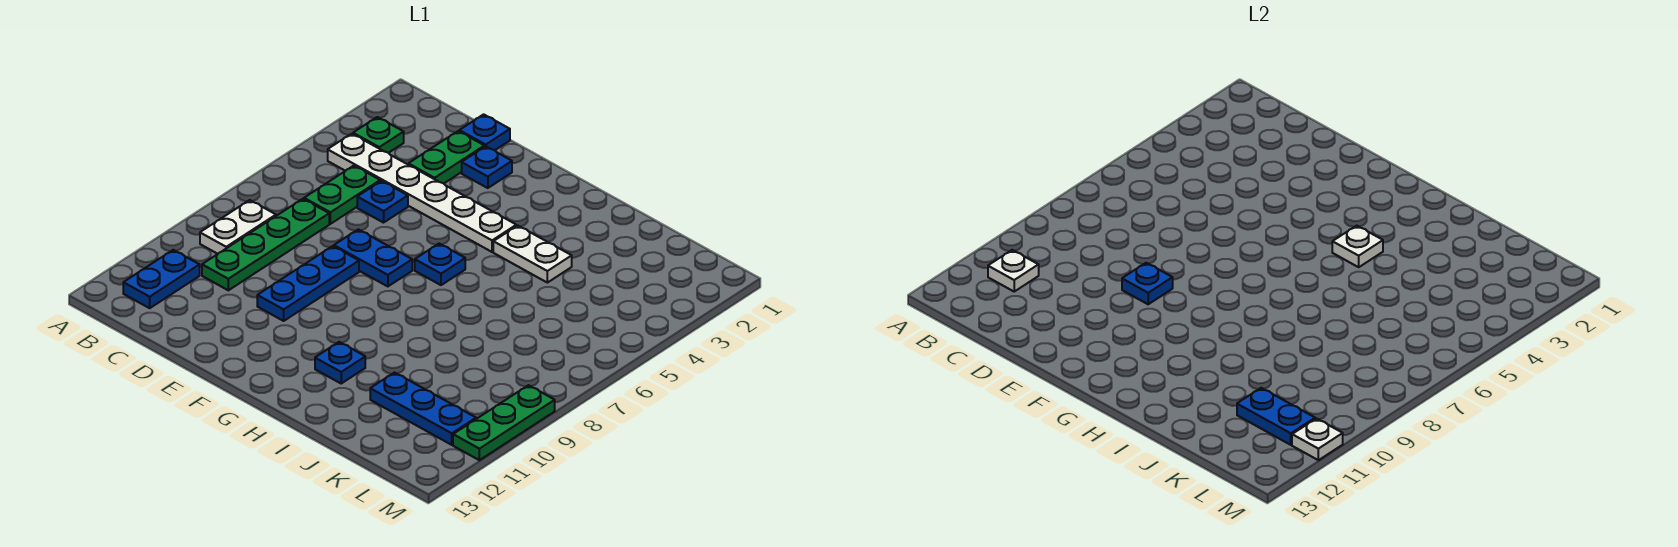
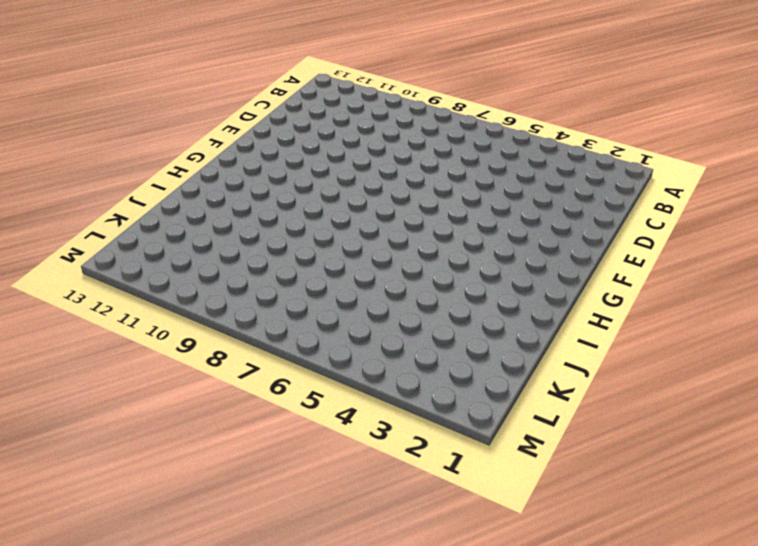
none -> green plate B3 level 1
none -> white plate B4:G4 level 1
none -> white plate B8:B9 level 1

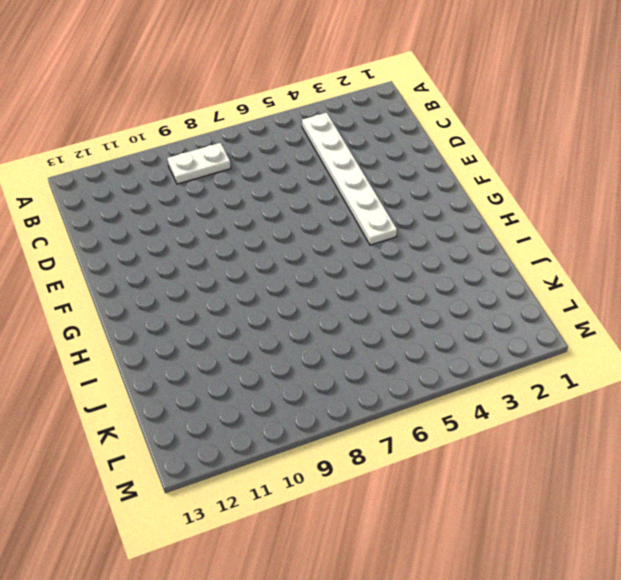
none -> green plate B3 level 1
none -> blue plate B11:B12 level 1
none -> green plate C5:C6 level 1

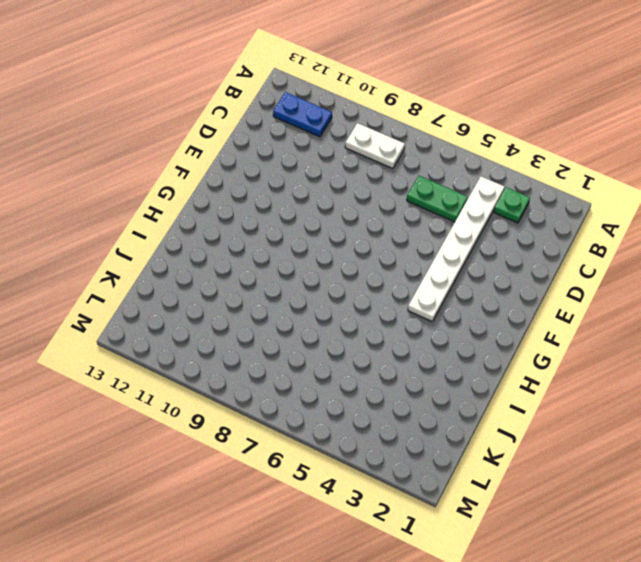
none -> green plate C7:C10 level 1
none -> blue plate D1 level 1
none -> green plate D2:D3 level 1

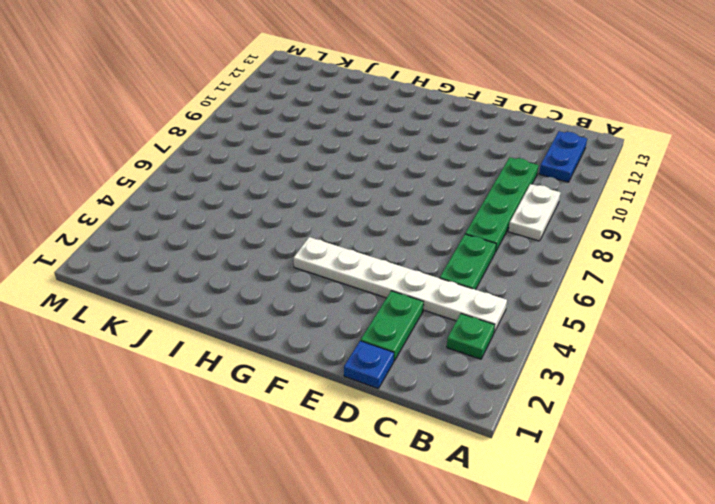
none -> blue plate D5 level 1
none -> blue plate E2 level 1
none -> blue plate E7:F7 level 1

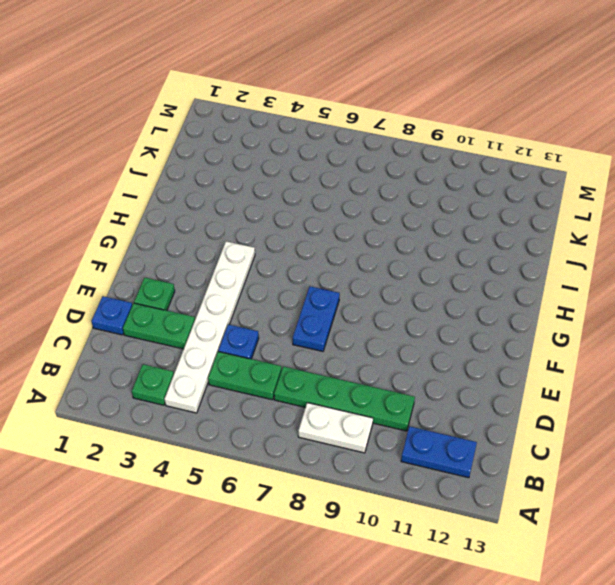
green plate E2 level 1 -> blue plate E2 level 1
none -> blue plate E8:E10 level 1
none -> blue plate G6 level 1
none -> white plate H4:I4 level 1

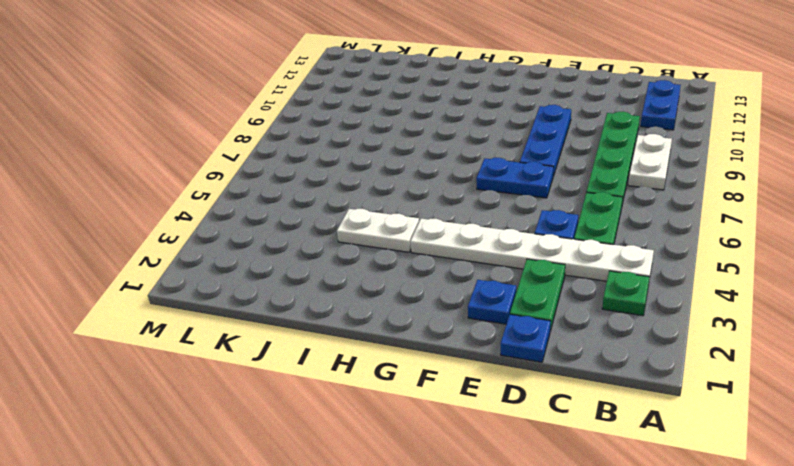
none -> blue plate G6 level 1
none -> blue plate H11 level 1
none -> blue plate J11:L11 level 1

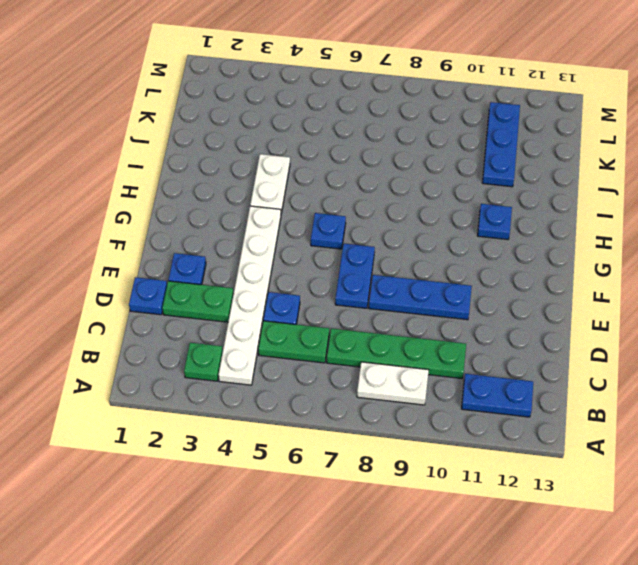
none -> green plate M9:M11 level 1
none -> white plate B11 level 2
none -> blue plate E9 level 2

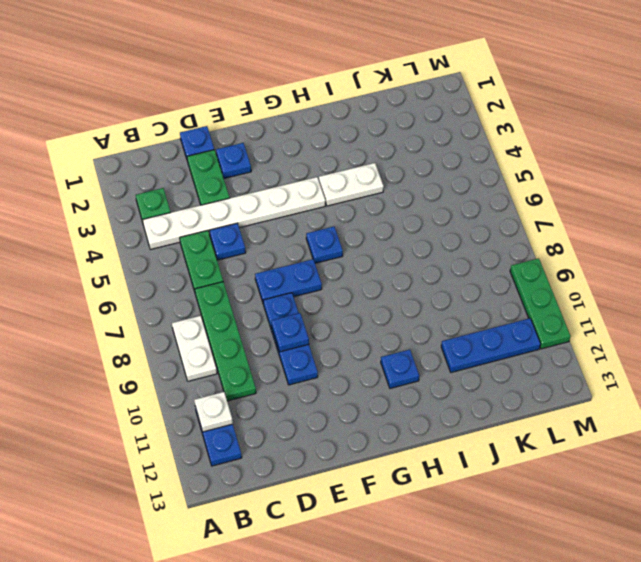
none -> white plate H4 level 2
none -> blue plate K11:L11 level 2
none -> white plate M11 level 2

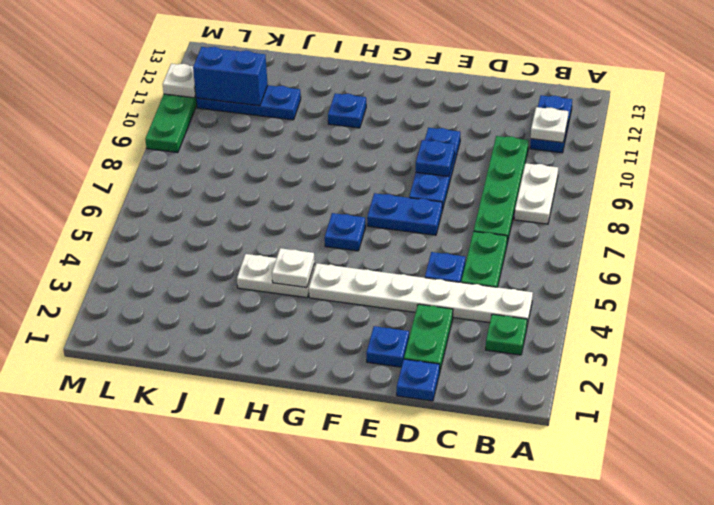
blue brick K11:L11 level 2 -> blue plate K11:L11 level 2

